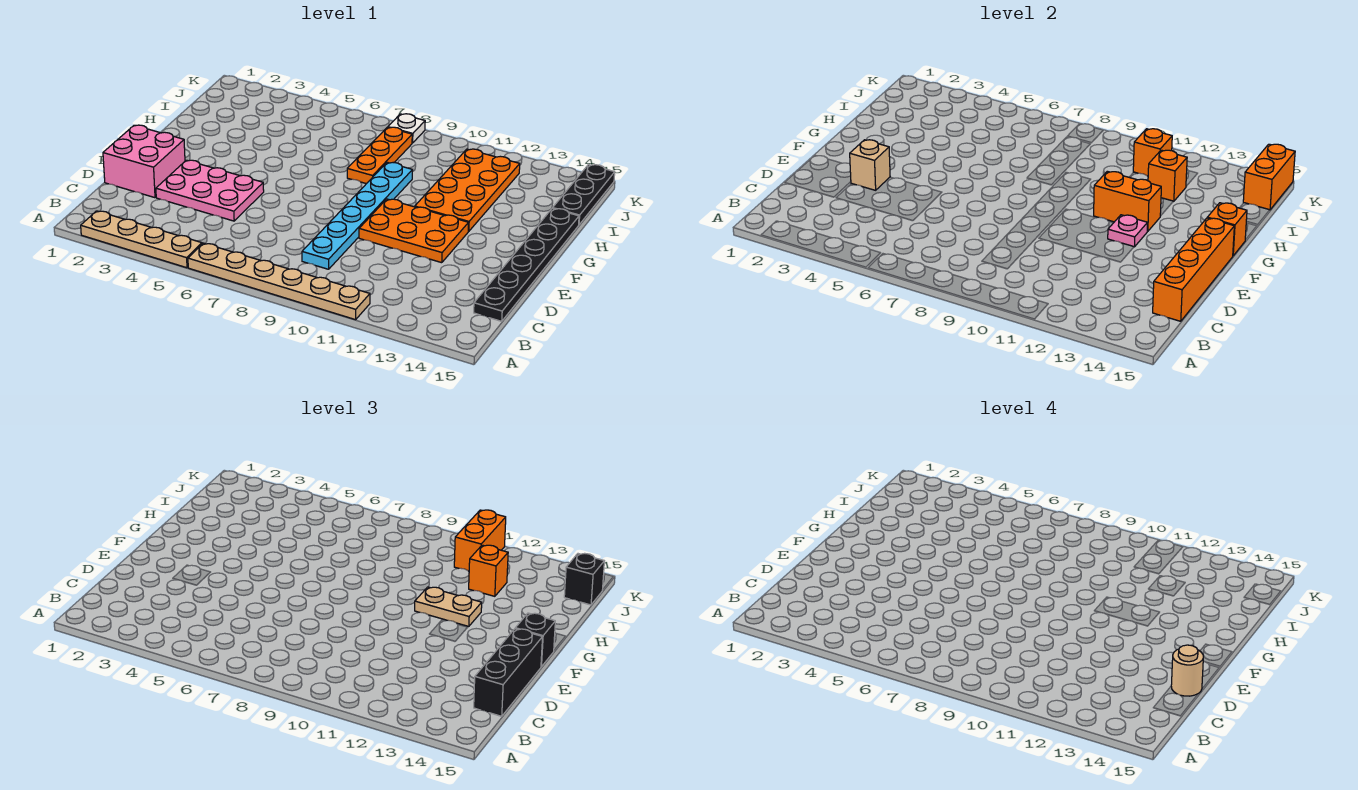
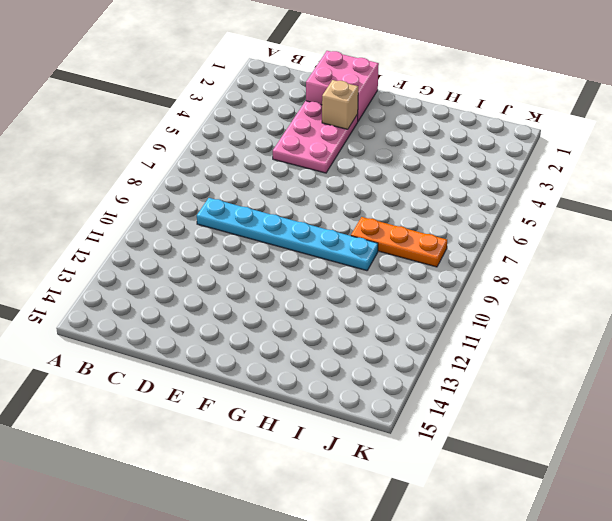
none -> tan plate A2:A5 level 1
none -> tan plate A6:A11 level 1
none -> black plate C15:H15 level 1

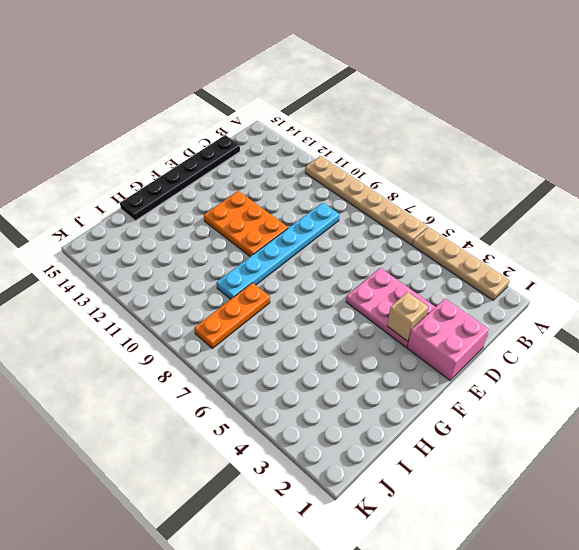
none -> orange plate G11:J12 level 1
none -> black plate I15:K15 level 1
none -> white plate K8 level 1

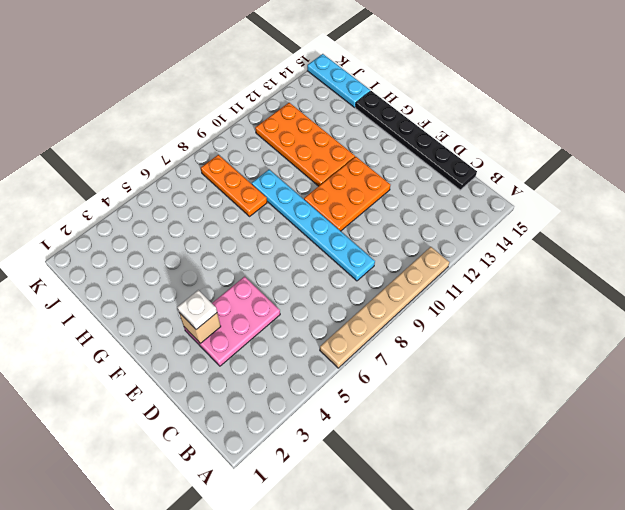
white plate E3 level 3 -> white plate K8 level 1
cyan plate I15:K15 level 1 -> black plate I15:K15 level 1
none -> tan plate A2:A5 level 1
none -> pink brick D1:E2 level 1
none -> orange brick C15:F15 level 2

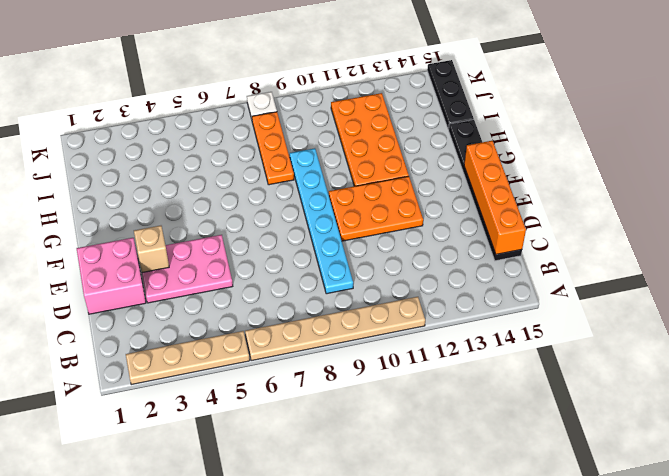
none -> pink plate F12 level 2
none -> orange brick G11:G12 level 2
none -> orange brick G15 level 2

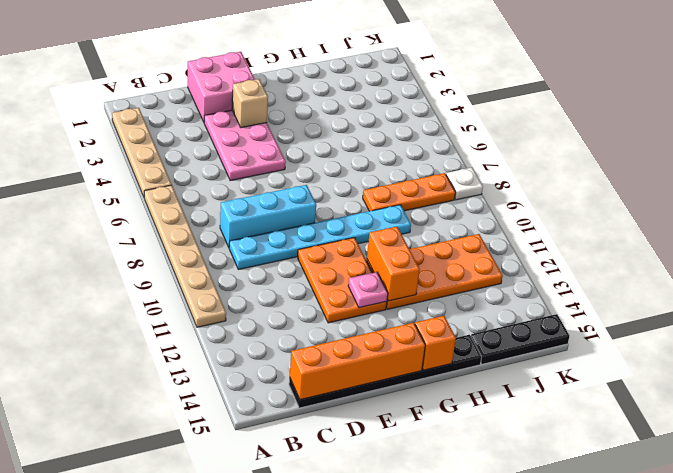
cyan brick C8:E8 level 1 -> none
none -> orange brick I12 level 2
none -> orange brick J11 level 2
none -> orange brick J15:K15 level 2

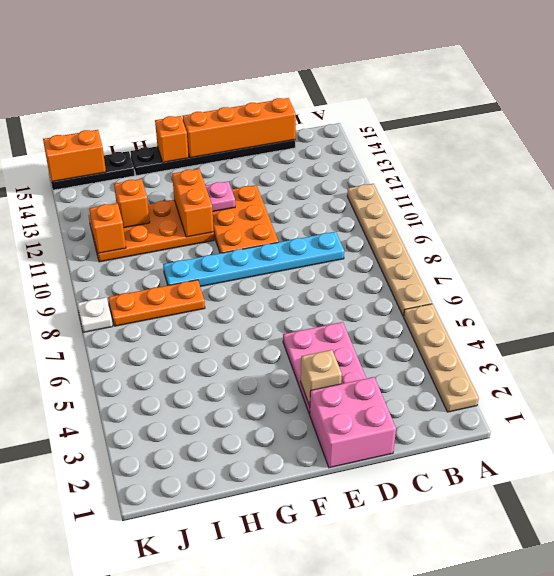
none -> black brick C15:E15 level 3
none -> black brick F15 level 3
none -> tan plate G11:G12 level 3

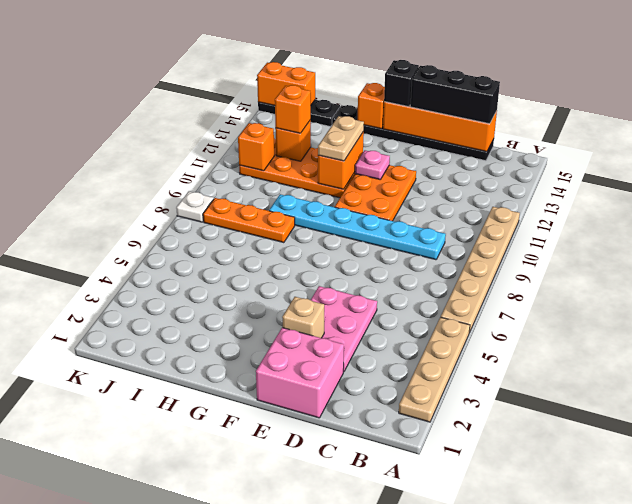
none -> orange brick J11:K11 level 3
none -> black brick J15 level 3
none -> tan round brick D15 level 4

